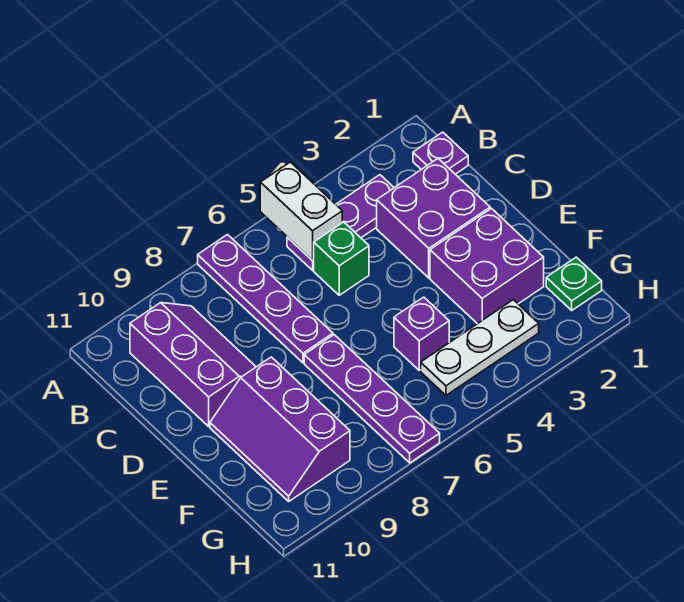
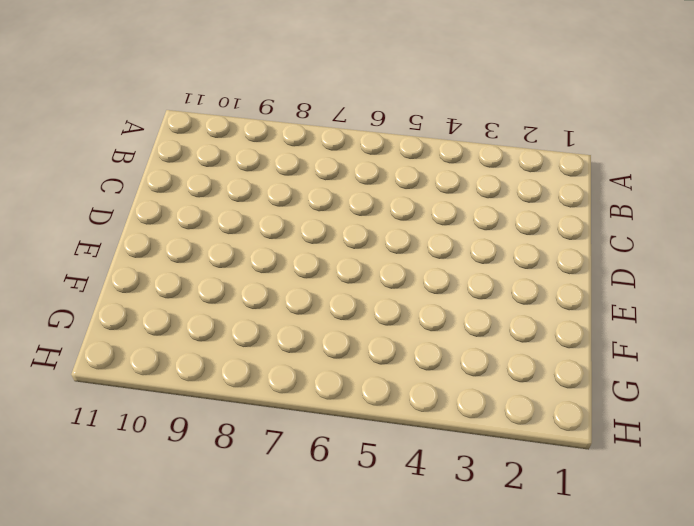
none -> purple plate A7:D7 level 1
none -> purple plate B1 level 1
none -> purple plate B3:B5 level 1

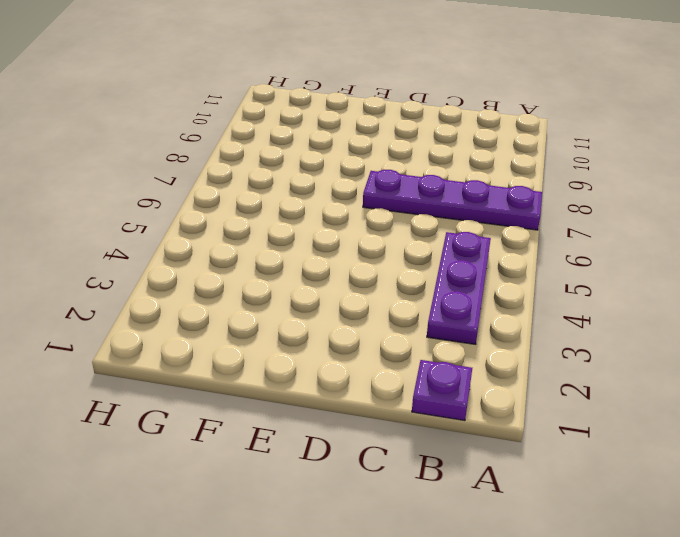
none -> purple slope B9:D10 level 1 top 10
none -> purple brick C2:D3 level 1
none -> green brick C5 level 1

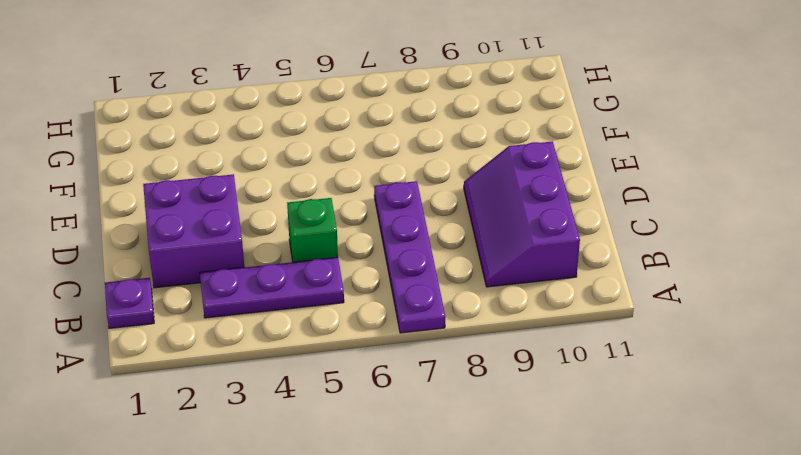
none -> purple brick E2:F3 level 1
none -> purple plate E7:H7 level 1
none -> purple slope E9:G10 level 1 top 9

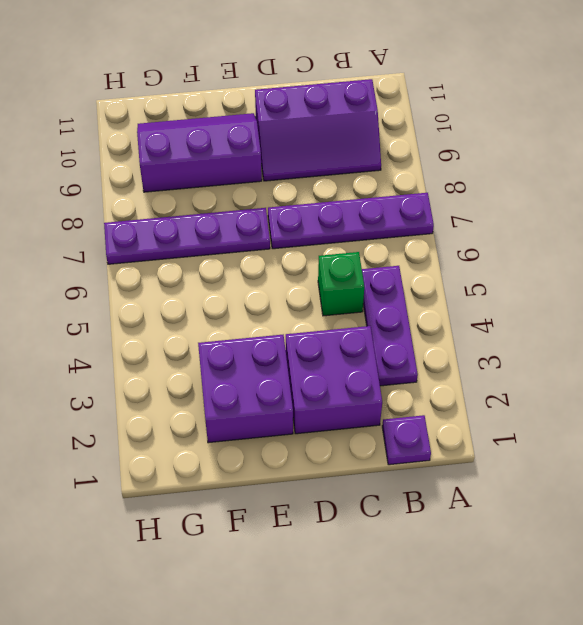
none -> purple brick F5 level 1
none -> green plate G1 level 1
none -> white plate G3:G5 level 1

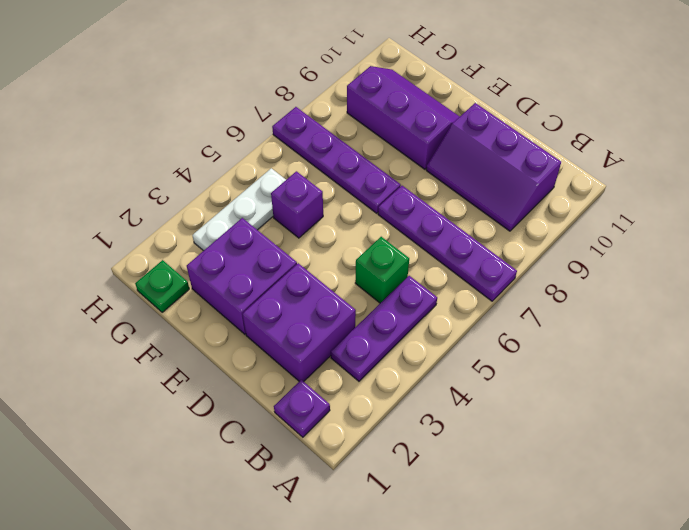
none -> white brick A5:B5 level 2

